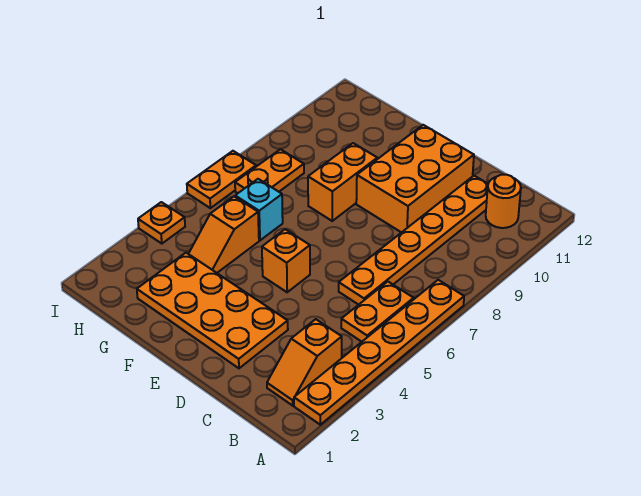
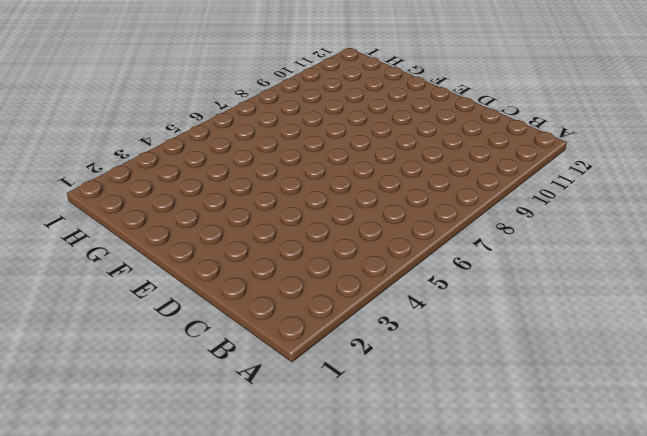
none -> orange plate A2:A7 level 1
none -> orange slope B2:B3 level 1 top 3
none -> orange plate B5:B6 level 1

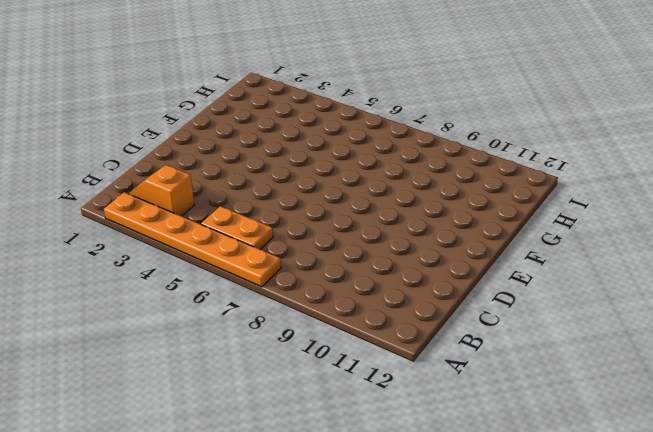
none -> orange round brick B11 level 1
none -> orange plate C6:C11 level 1
none -> orange plate D2:G3 level 1

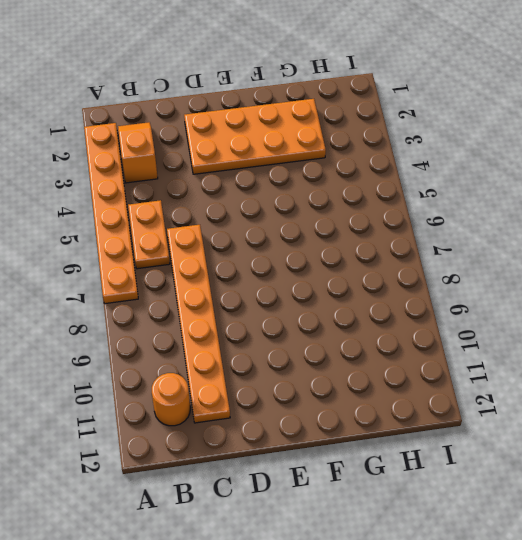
none -> orange brick D9:E11 level 1
none -> orange brick E5 level 1
none -> orange brick F8:F9 level 1

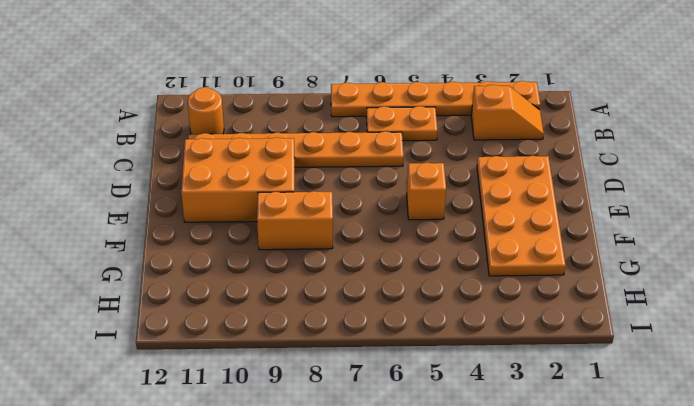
none -> orange slope G4:G5 level 1 top 5
none -> cyan brick G6 level 1
none -> orange plate H7:H8 level 1

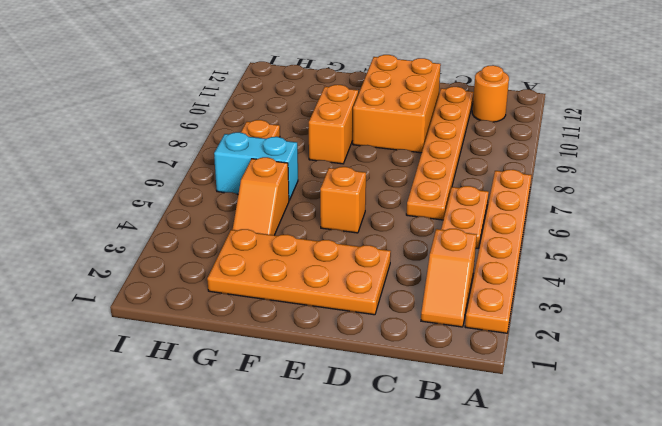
cyan brick G6:H6 level 1 -> cyan brick G6 level 1
none -> orange plate I4 level 1
none -> orange plate I6:I7 level 1

